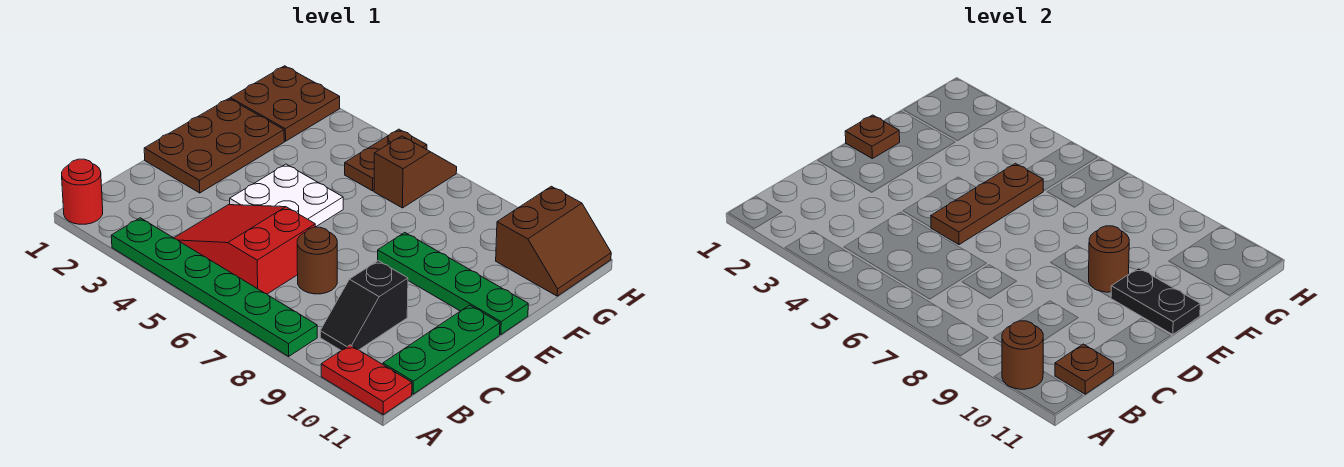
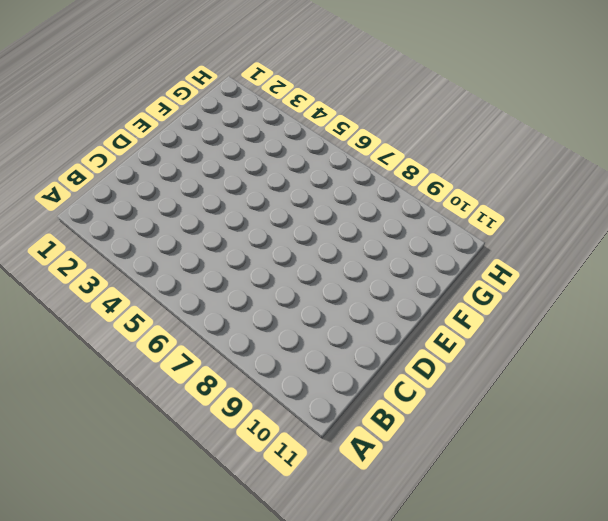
none -> red round brick A1 level 1
none -> green plate A3:A8 level 1
none -> red plate A10:A11 level 1

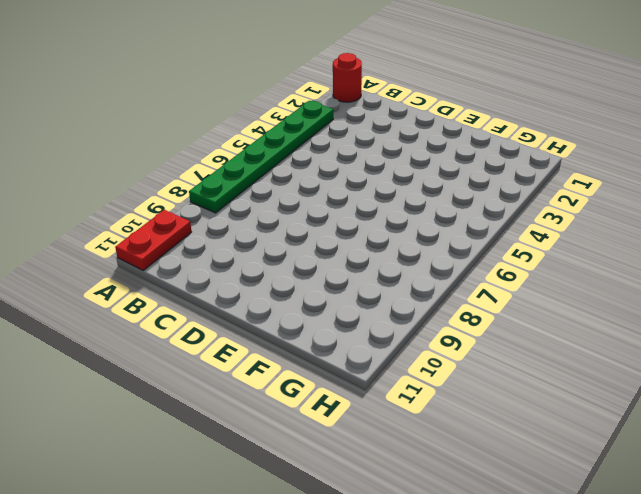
none -> red slope B4:C6 level 1 top 6
none -> black slope B9:C9 level 1 top C
none -> green plate B11:D11 level 1

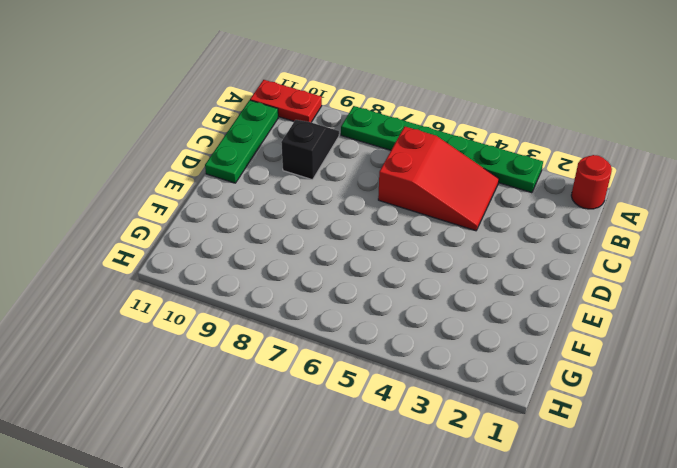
none -> brown round brick C7 level 1
none -> brown plate D1:F2 level 1
none -> white plate D4:E5 level 1

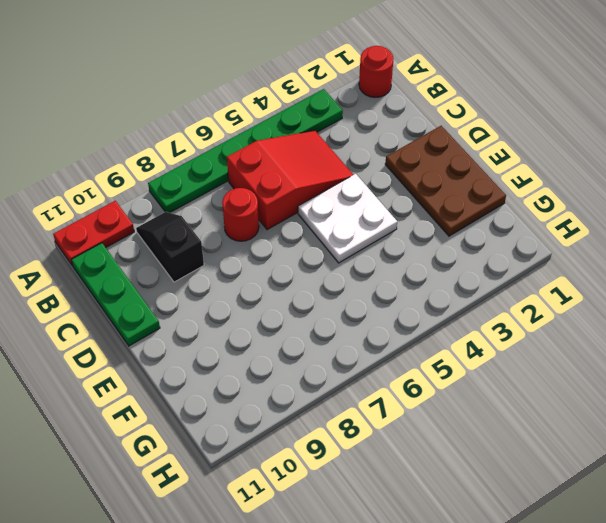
red round brick C7 level 1 -> brown round brick C7 level 1
none -> green plate E8:E11 level 1
none -> brown plate G1:H2 level 1
none -> brown plate G5:H5 level 1

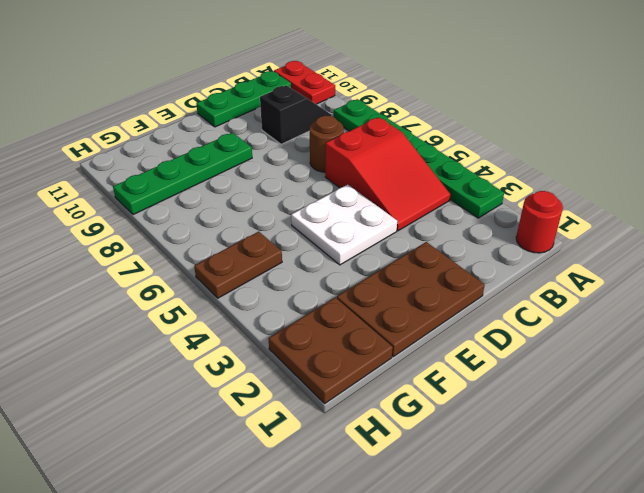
green plate E9:H9 level 1 -> green plate E8:E11 level 1
none -> brown slope G6:H6 level 1 top G
none -> brown slope G10:H11 level 1 top 10
none -> brown round brick A10 level 2

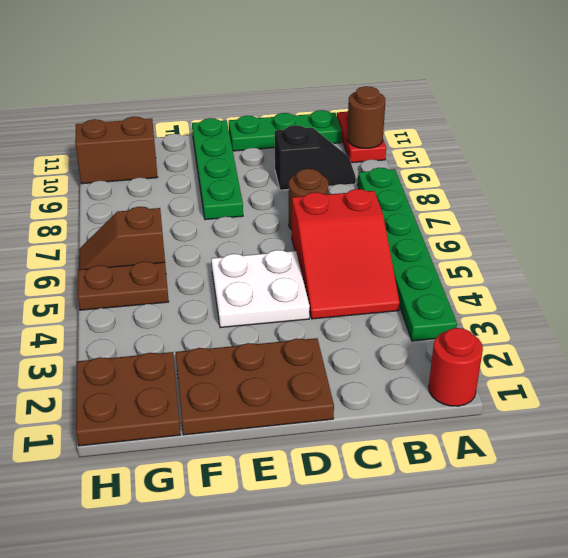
none -> brown plate B11 level 2
none -> brown plate D5:F5 level 2
none -> brown plate E1 level 2

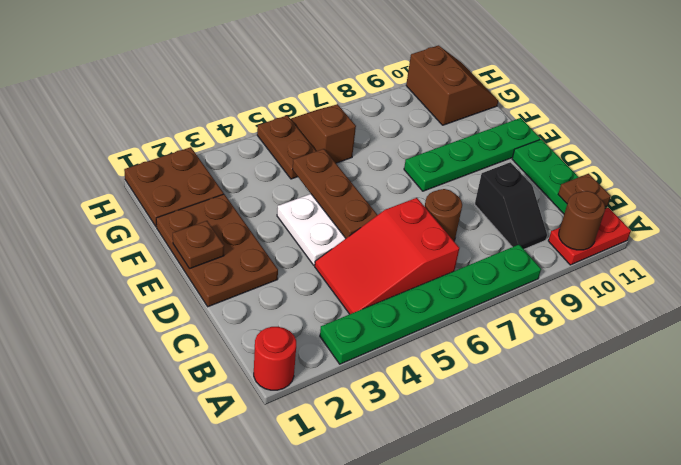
none -> brown round brick E9 level 2
none -> black plate E10:E11 level 2

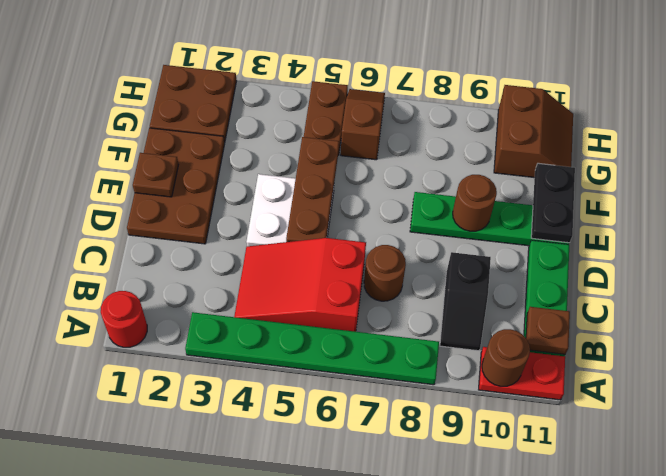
black plate E11:F11 level 2 -> black plate E10:E11 level 2

